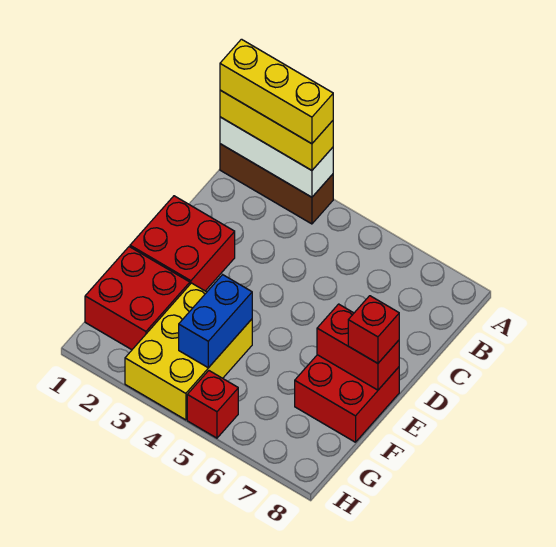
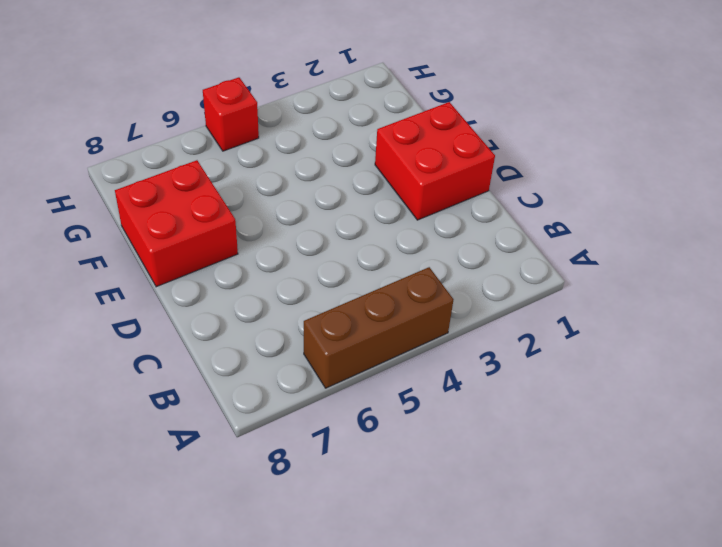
brown brick A4:A6 level 1 -> brown brick A1:A3 level 1
none -> red brick F1:G2 level 1
none -> yellow brick F3:H4 level 1
none -> white brick A1:A3 level 2

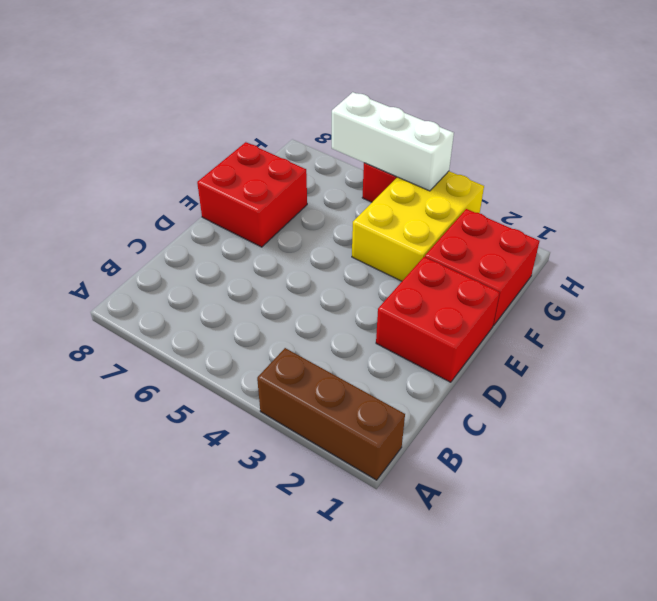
white brick H4:H6 level 2 -> white brick A1:A3 level 2
none -> red brick E7:E8 level 2
none -> blue brick F4:G4 level 2
none -> yellow brick A1:A3 level 3

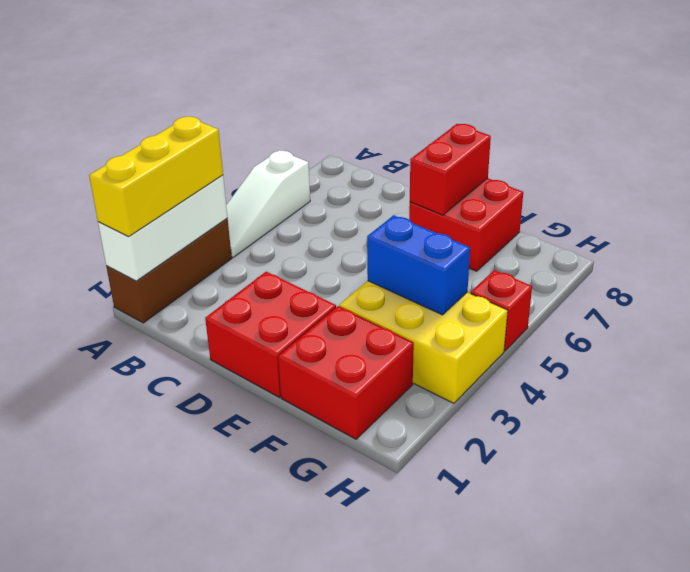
white slope A4:A6 level 1 top 6 -> none
none -> red brick E8 level 3
none -> yellow brick A1:A3 level 4

